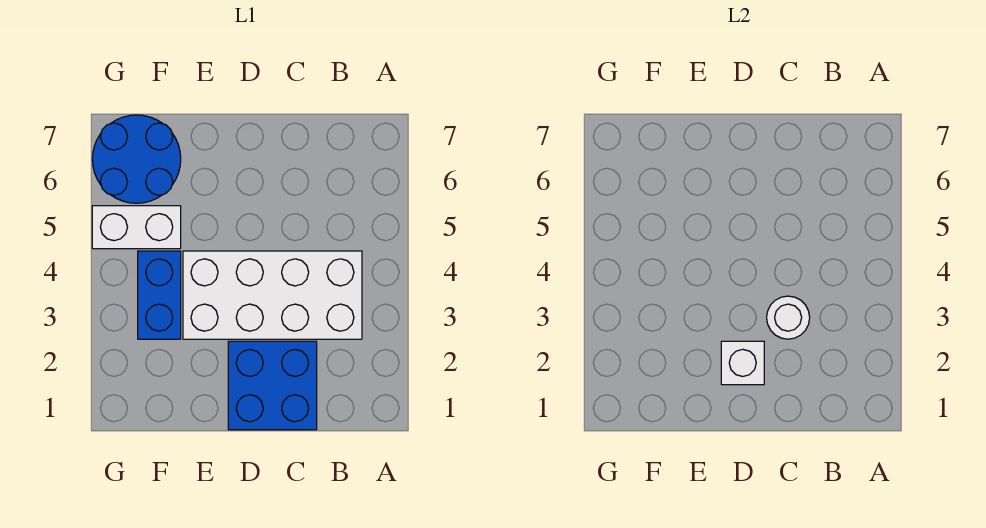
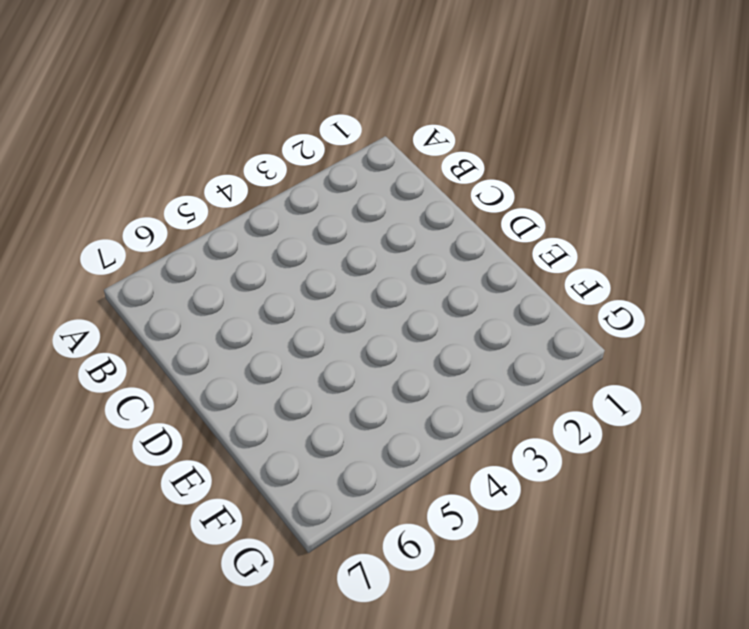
none -> white brick B3:E4 level 1
none -> blue brick C1:D2 level 1

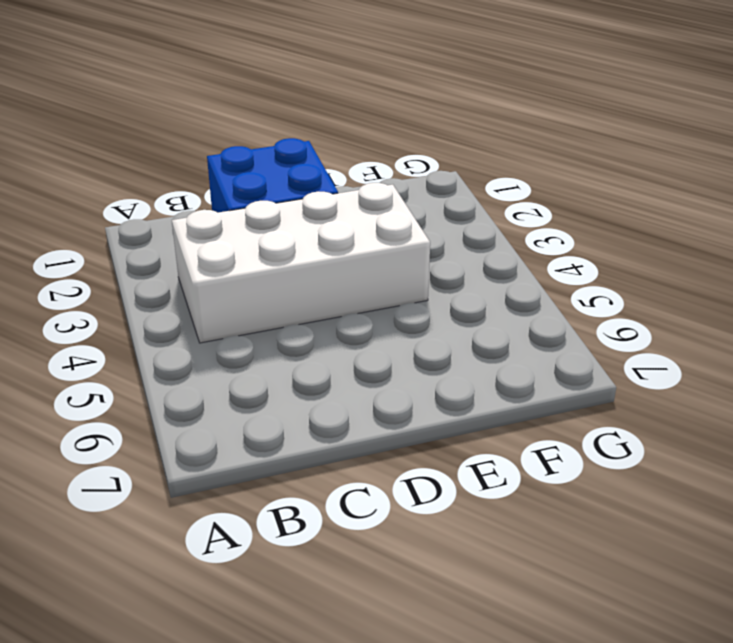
none -> blue brick F3:F4 level 1
none -> white brick F5:G5 level 1

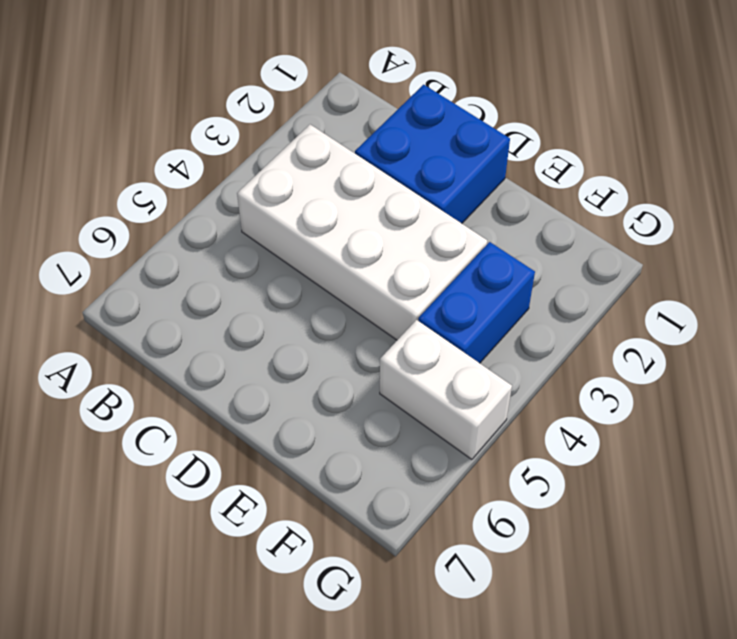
none -> blue round brick F6:G7 level 1
none -> white round brick C3 level 2

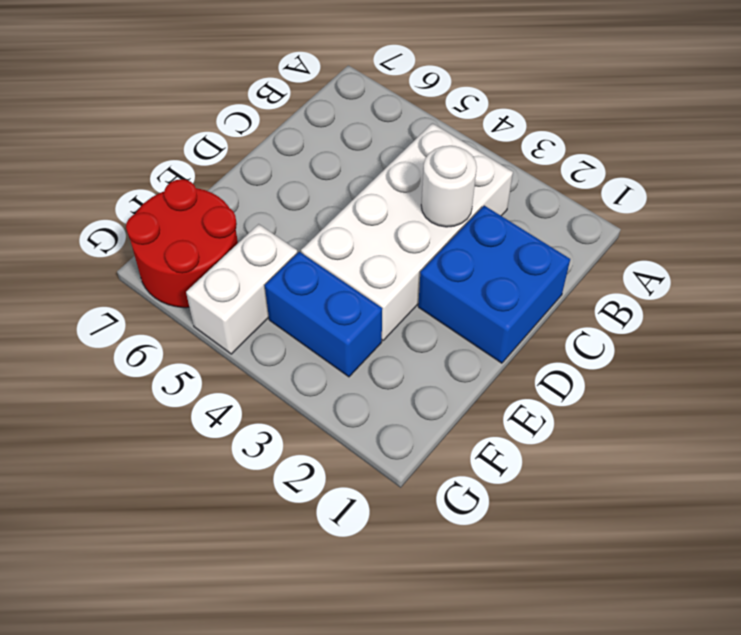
red round brick F6:G7 level 1 -> blue round brick F6:G7 level 1
none -> white brick D2 level 2

